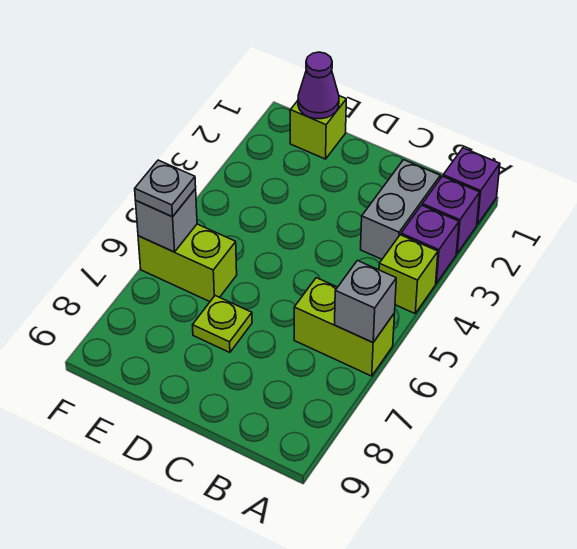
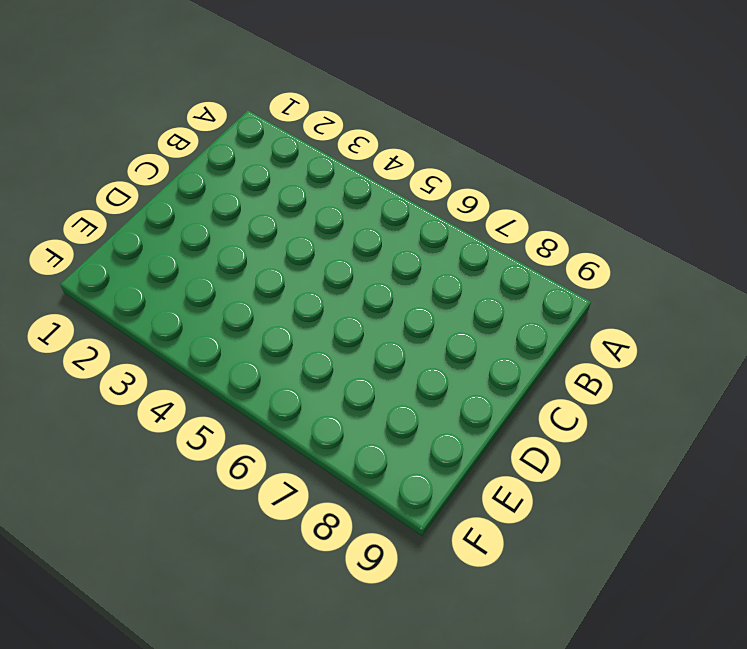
none -> purple brick A1 level 1
none -> purple brick A2 level 1
none -> purple brick A3 level 1

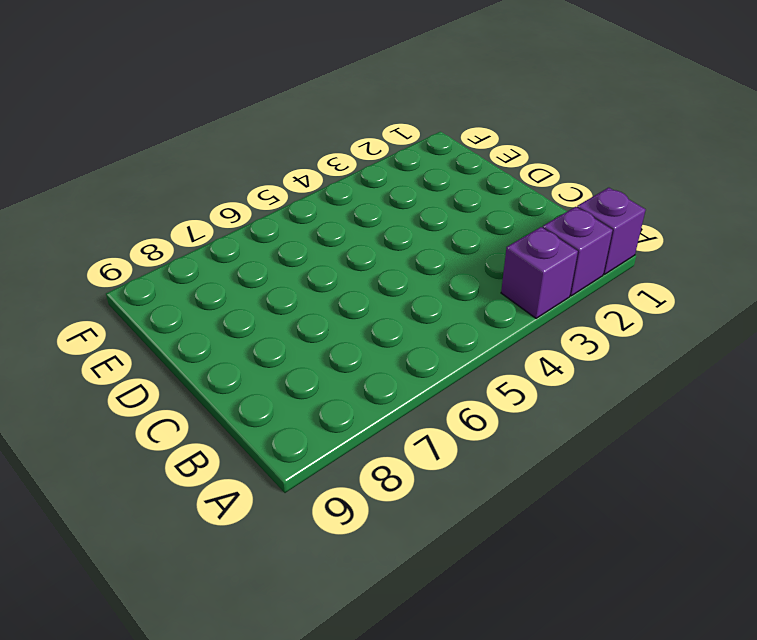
none -> lime brick A4 level 1
none -> lime brick A6:B6 level 1
none -> grey brick B2:B3 level 1

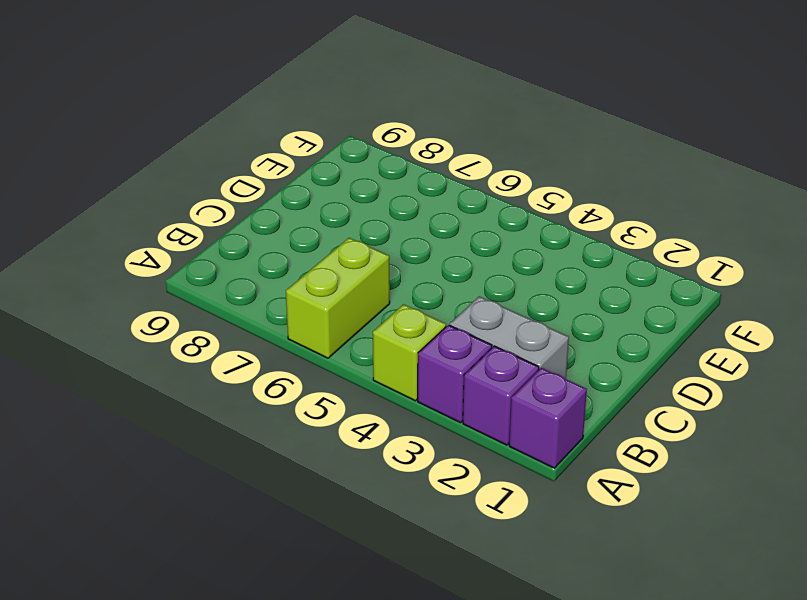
none -> lime plate D7 level 1
none -> lime brick E1 level 1
none -> lime brick E6:F6 level 1

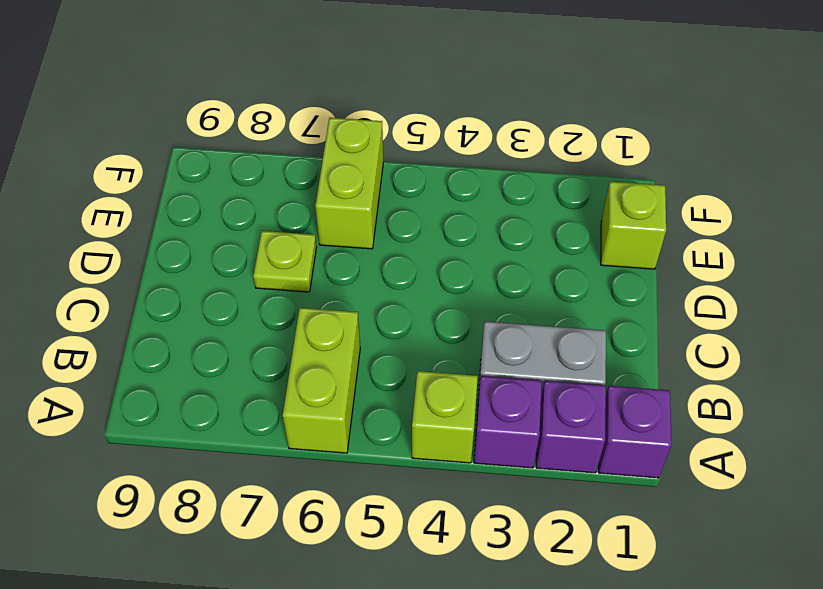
none -> grey brick A6 level 2
none -> purple cone E1 level 2
none -> grey brick F6 level 2

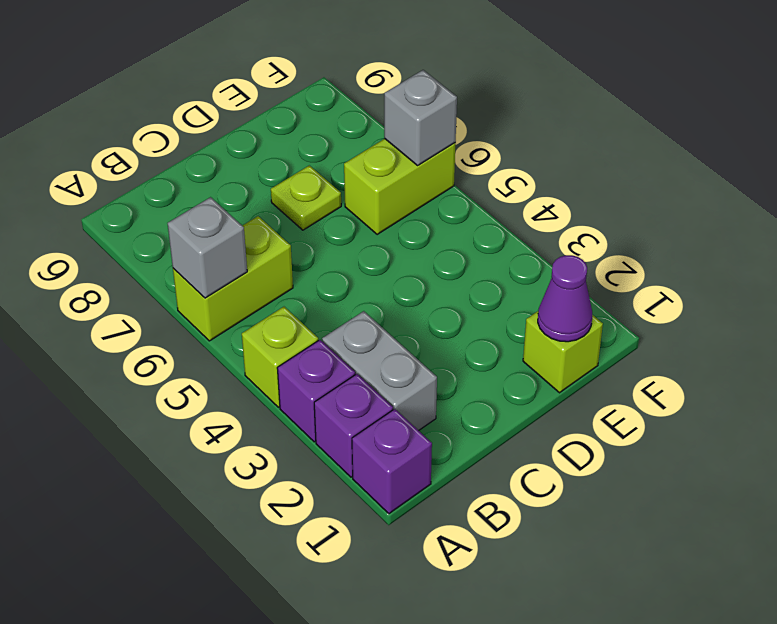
none -> grey plate F6 level 3

